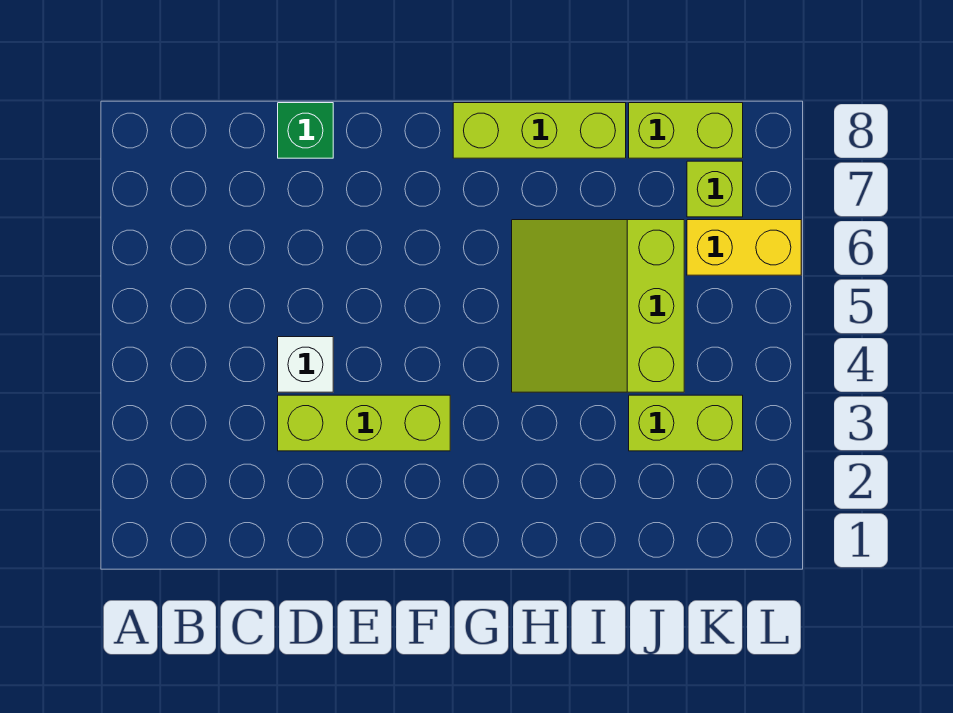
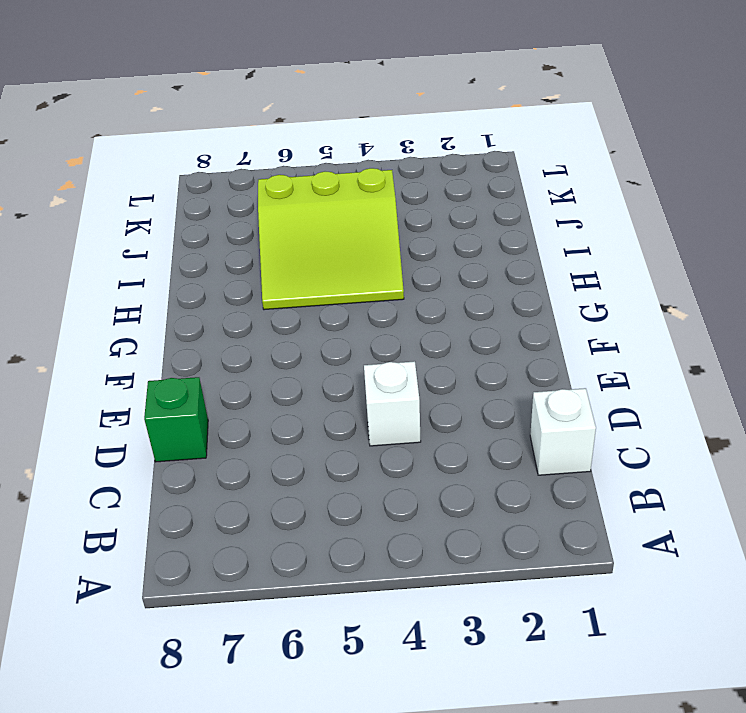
white brick C1 level 1 -> none
none -> lime brick D3:F3 level 1
none -> lime brick G8:I8 level 1

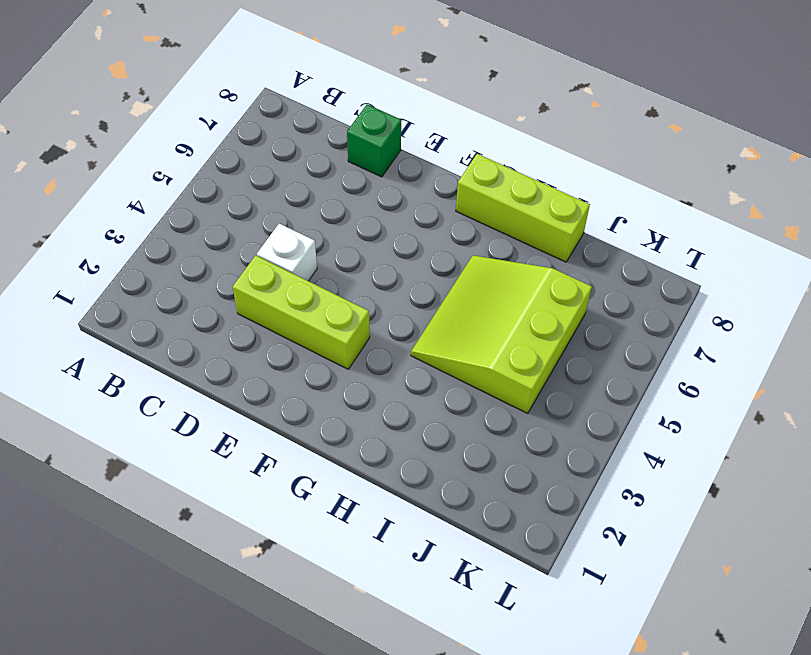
none -> lime brick J3:K3 level 1
none -> lime brick J8:K8 level 1

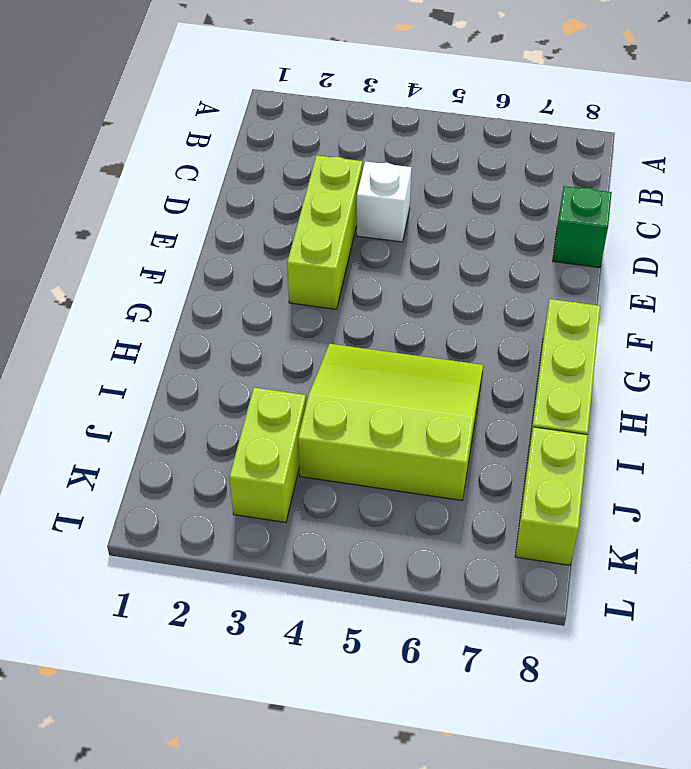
none -> yellow brick K6:L6 level 1
none -> lime brick K7 level 1

